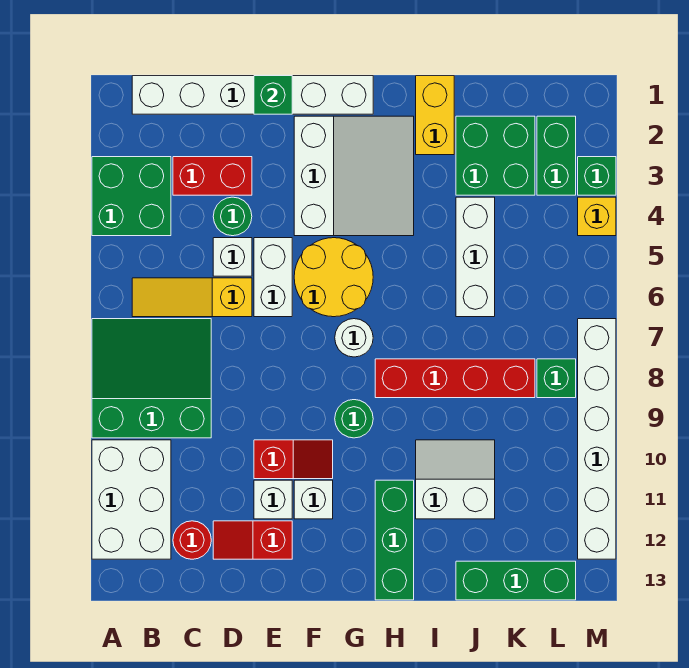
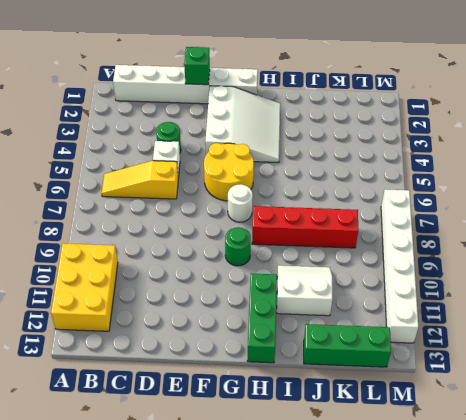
yellow brick A10:B12 level 1 -> white brick A10:B12 level 1
none -> green brick A3:B4 level 1
none -> green slope A7:C9 level 1 top 9
none -> red brick C3:D3 level 1
none -> red round brick C12 level 1

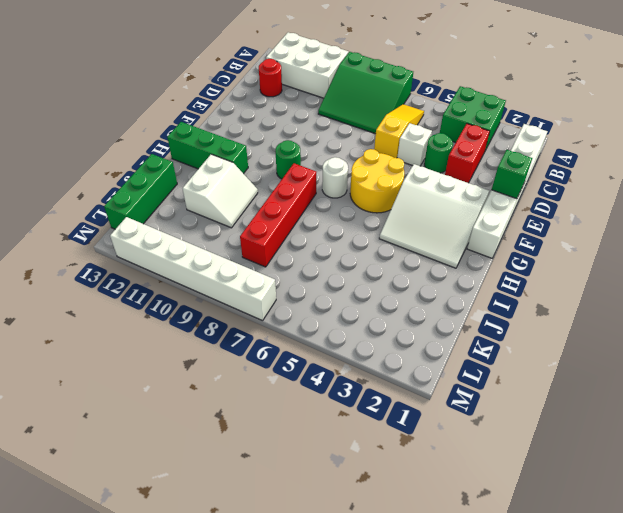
green slope A7:C9 level 1 top A -> green slope A7:C9 level 1 top 9
none -> red slope D12:E12 level 1 top E
none -> white brick E5:E6 level 1
none -> red slope E10:F10 level 1 top E
none -> white brick E11 level 1

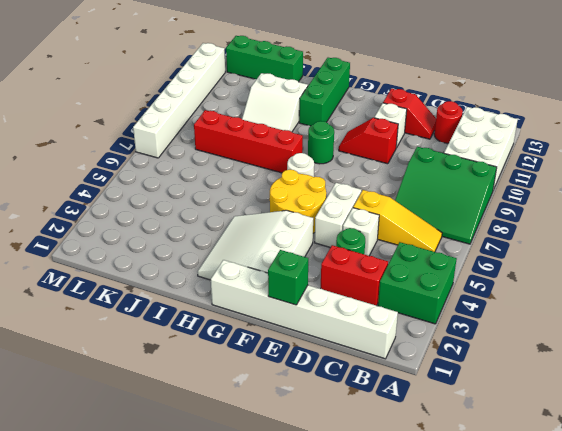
none -> white brick F11 level 1
none -> yellow brick I1:I2 level 1
none -> green brick J2:K3 level 1
none -> white brick J4:J6 level 1

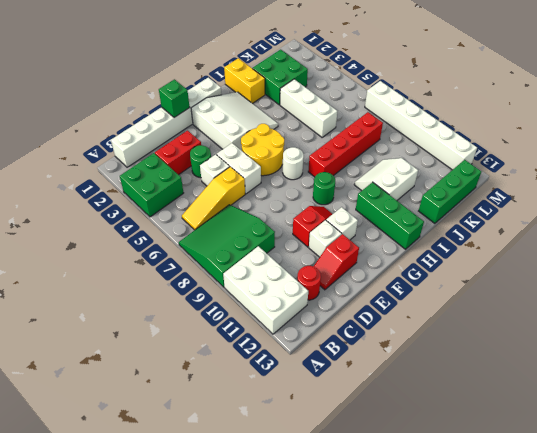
none -> green brick L2:L3 level 1
none -> green brick L8 level 1
none -> green brick M3 level 1
none -> yellow brick M4 level 1

